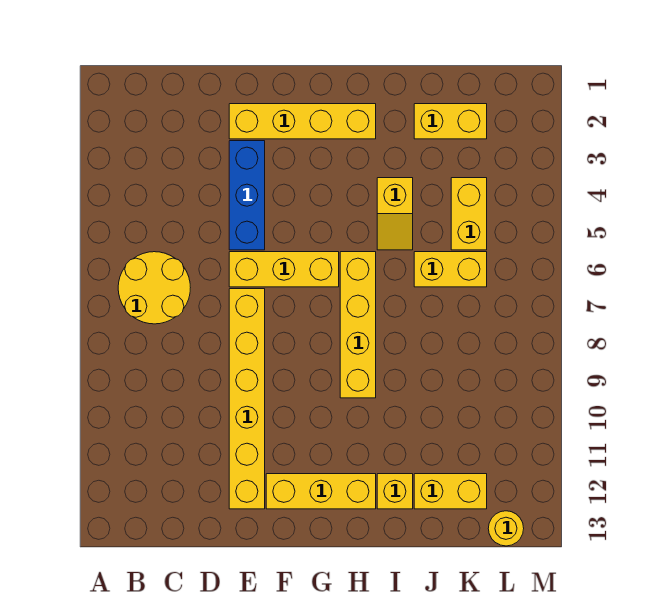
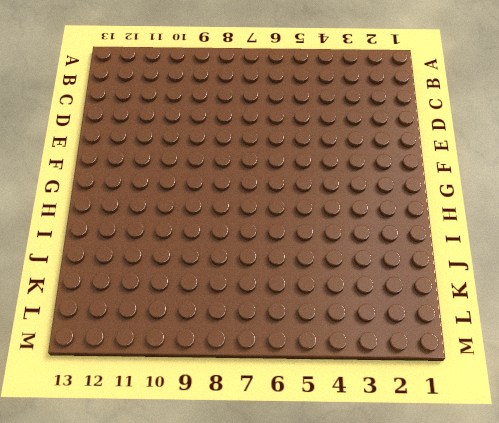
none -> yellow round brick B6:C7 level 1
none -> yellow brick E2:H2 level 1
none -> blue brick E3:E5 level 1

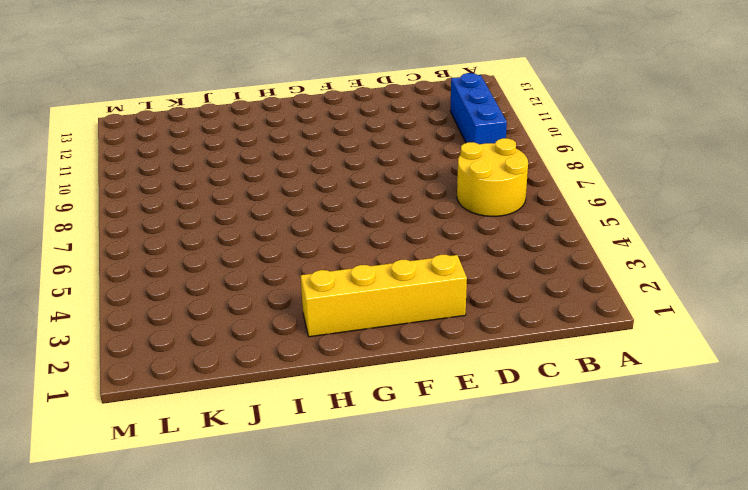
blue brick B9:B11 level 1 -> blue brick E3:E5 level 1
none -> yellow brick E6:G6 level 1
none -> yellow brick E7:E12 level 1
none -> yellow brick F12:H12 level 1

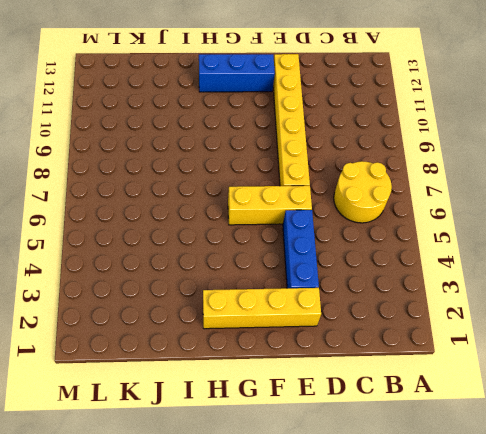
blue brick F12:H12 level 1 -> yellow brick F12:H12 level 1
none -> yellow brick H6:H9 level 1
none -> yellow slope I4:I5 level 1 top 4
none -> yellow brick I12 level 1

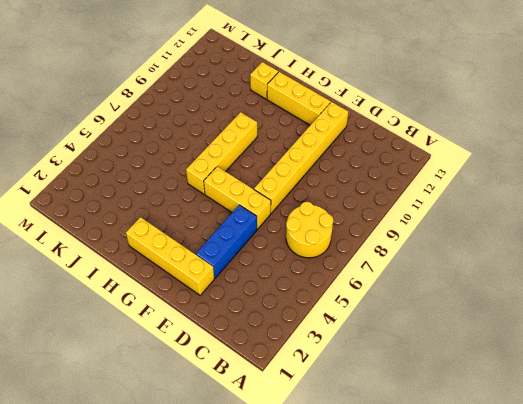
none -> yellow slope I4:I5 level 1 top 4
none -> yellow brick J2:K2 level 1
none -> yellow brick J6:K6 level 1

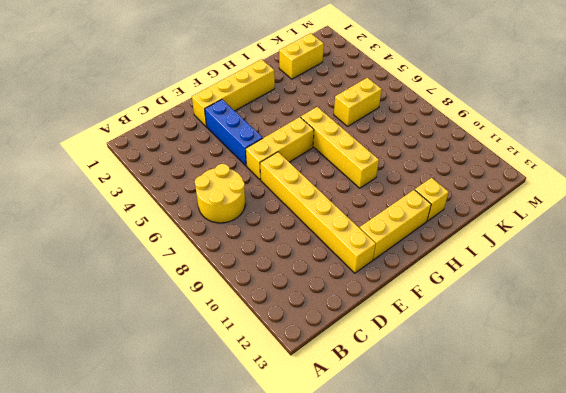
none -> yellow slope I4:I5 level 1 top 4
none -> yellow brick J12:K12 level 1
none -> yellow brick K4:K5 level 1

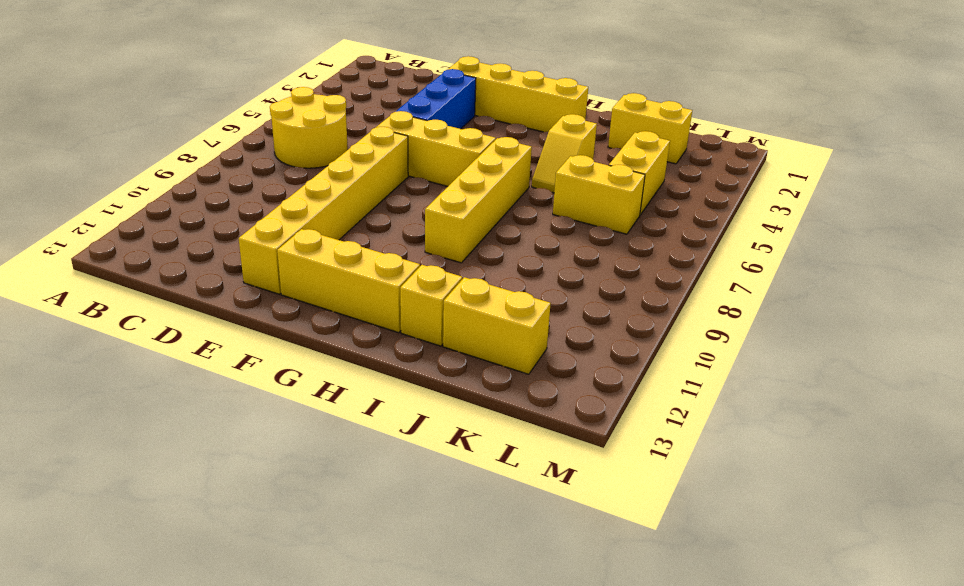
none -> yellow round brick L13 level 1

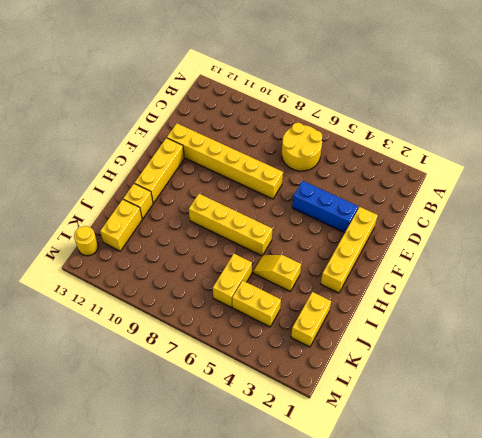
none -> yellow brick E6:G6 level 1

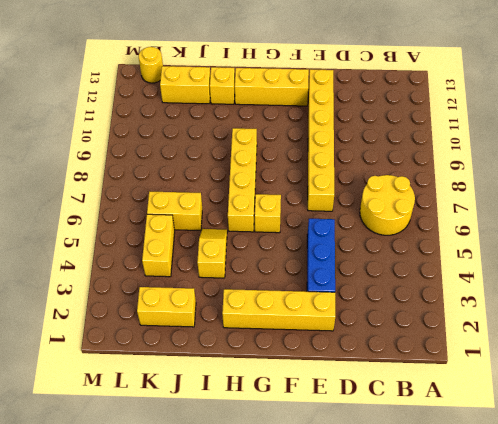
yellow brick G6 level 1 -> yellow brick E6:G6 level 1

